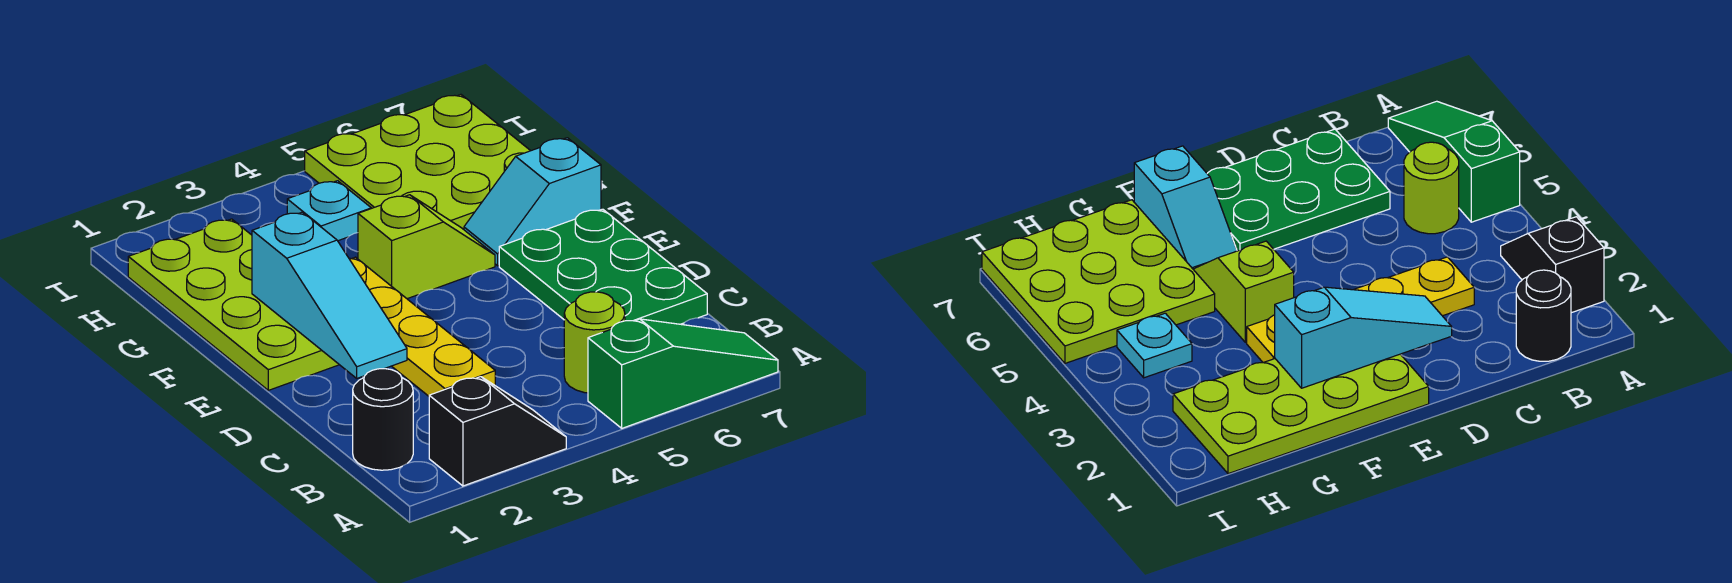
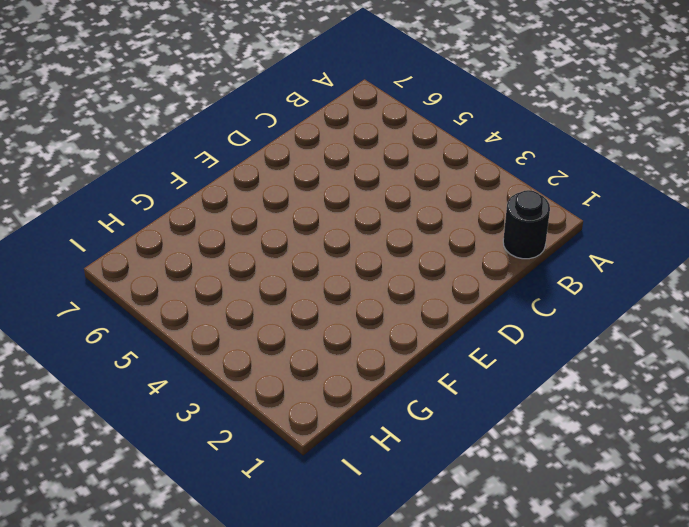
none -> black slope A2:A3 level 1 top 2
none -> green slope A5:A7 level 1 top 5
none -> lime round brick B5 level 1

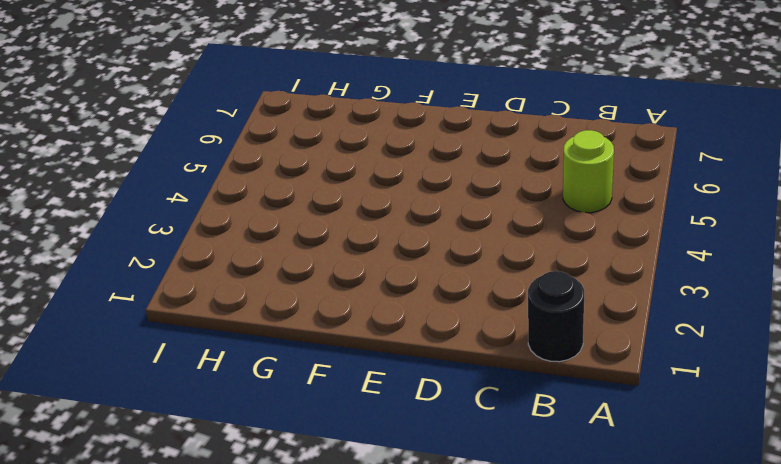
none -> black slope A2:A3 level 1 top 2
none -> green slope A5:A7 level 1 top 5
none -> yellow plate C3:F3 level 1

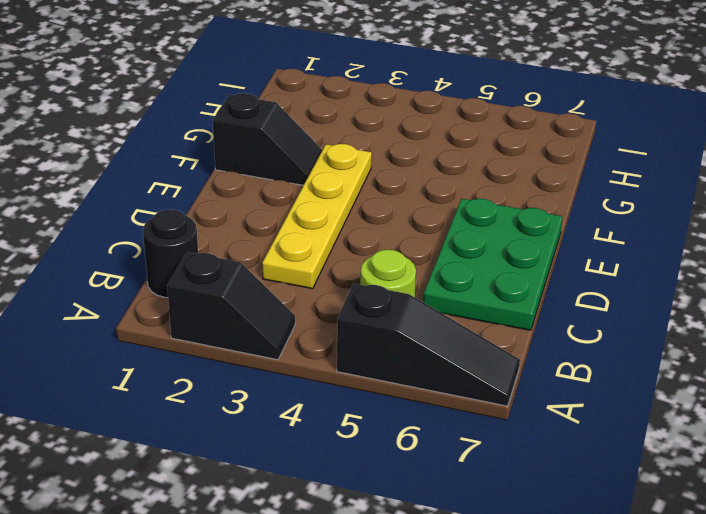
black slope A5:A7 level 1 top 5 -> green slope A5:A7 level 1 top 5
black slope F1:F2 level 1 top 1 -> lime plate E1:H2 level 1
none -> lime slope F4:F5 level 1 top 4
none -> cyan slope F6:F7 level 1 top 7
none -> lime plate G5:I7 level 1

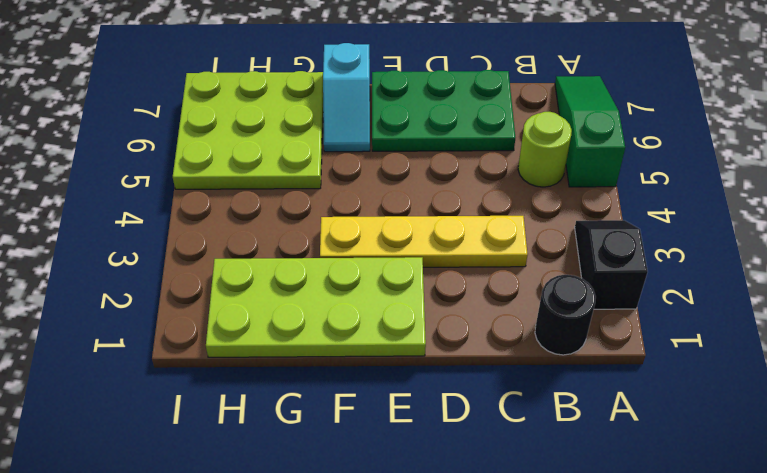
none -> lime slope F4:F5 level 1 top 4
none -> cyan plate H4 level 1
none -> cyan slope D2:F2 level 2 top F

